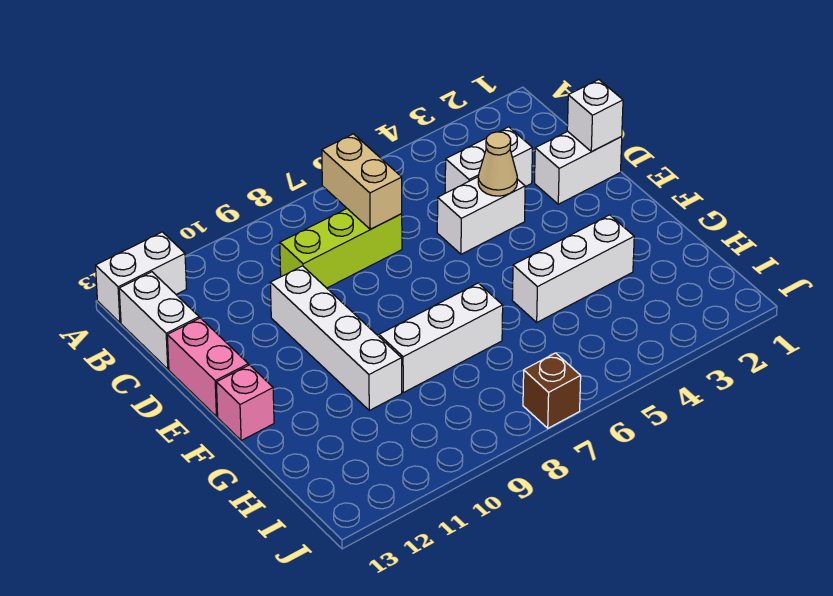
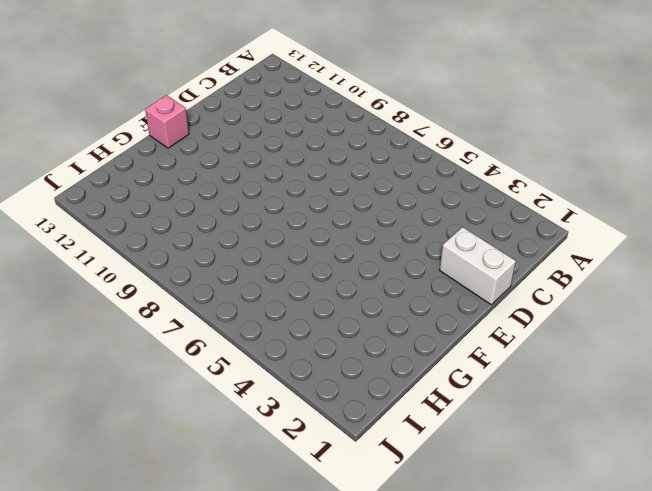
none -> white brick A12:A13 level 1
none -> white brick B13:C13 level 1
none -> white brick C3:C4 level 1

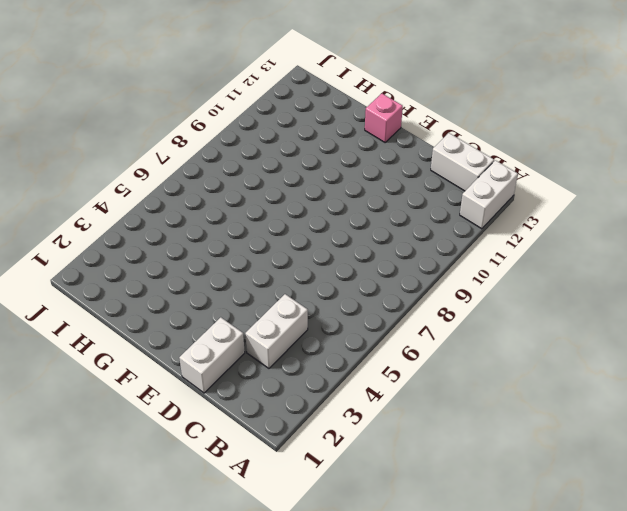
none -> lime brick C7:C9 level 1
none -> white brick D4:D5 level 1
none -> white brick D10:G10 level 1

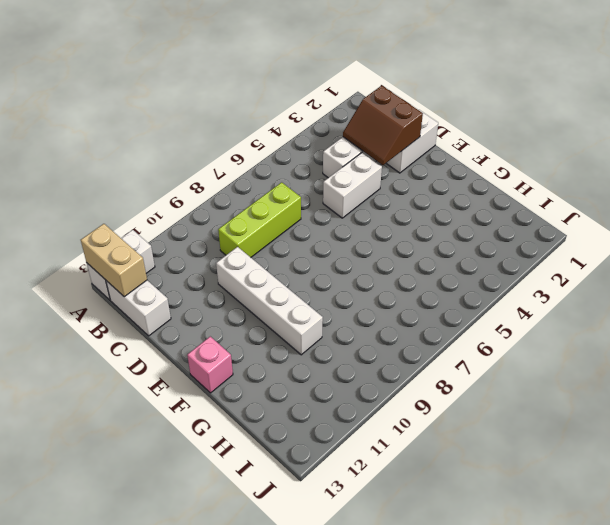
tan brick A13:B13 level 2 -> tan brick B7:C7 level 2
brown slope C2:D3 level 2 top 2 -> none
none -> pink brick D13:E13 level 1
none -> white brick G3:G5 level 1
none -> white brick G7:G9 level 1

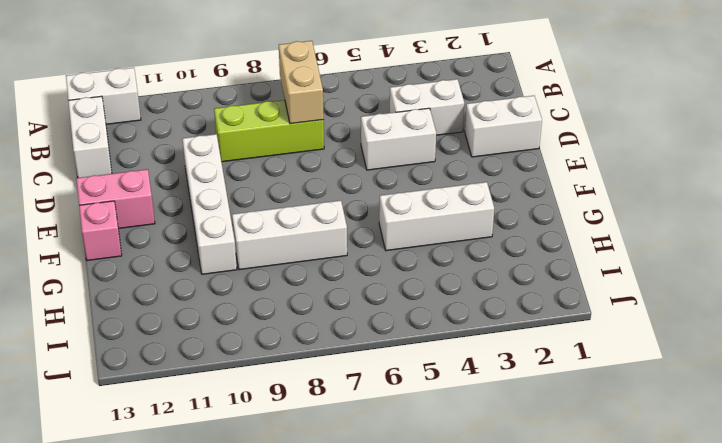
pink brick E12:E13 level 1 -> pink brick D13:E13 level 1
none -> brown brick J7 level 1
none -> white brick D1 level 2
none -> tan cone D4 level 2

